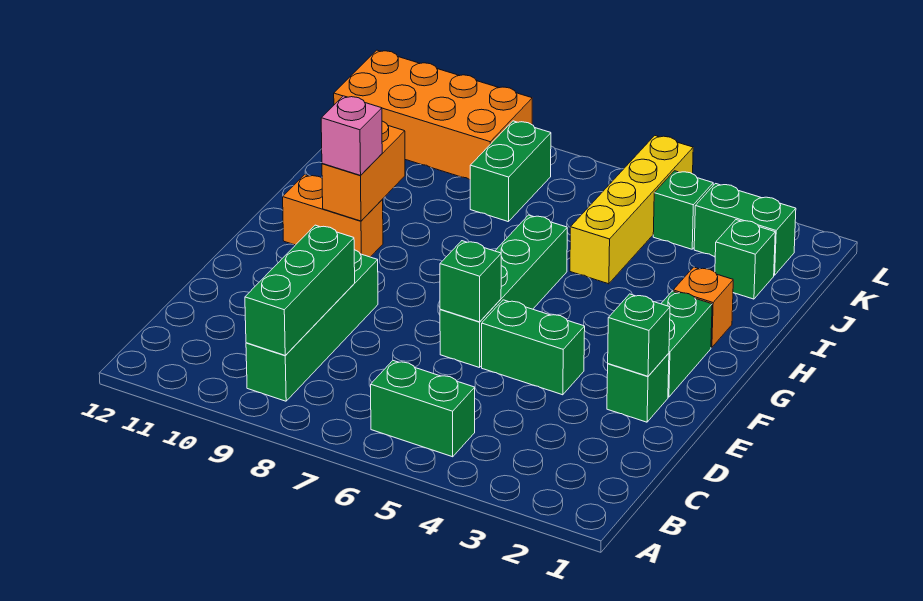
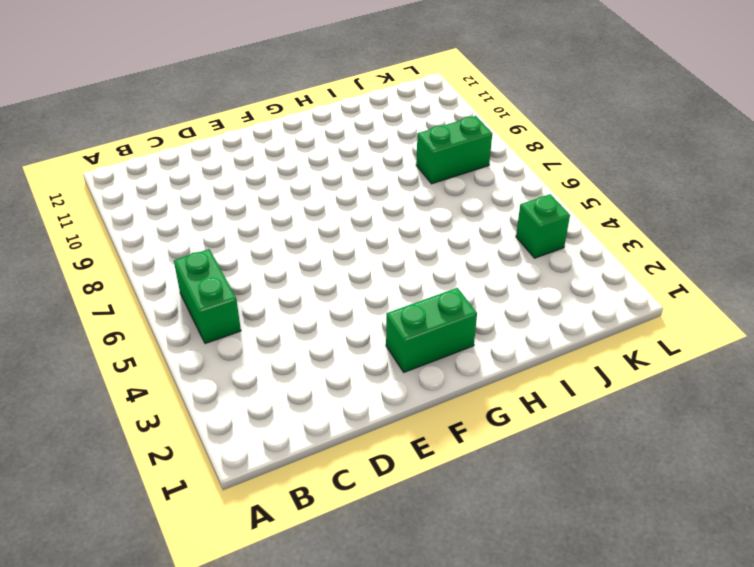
none -> green brick B9:E9 level 1
none -> green brick E2 level 1
none -> green brick E4:E5 level 1

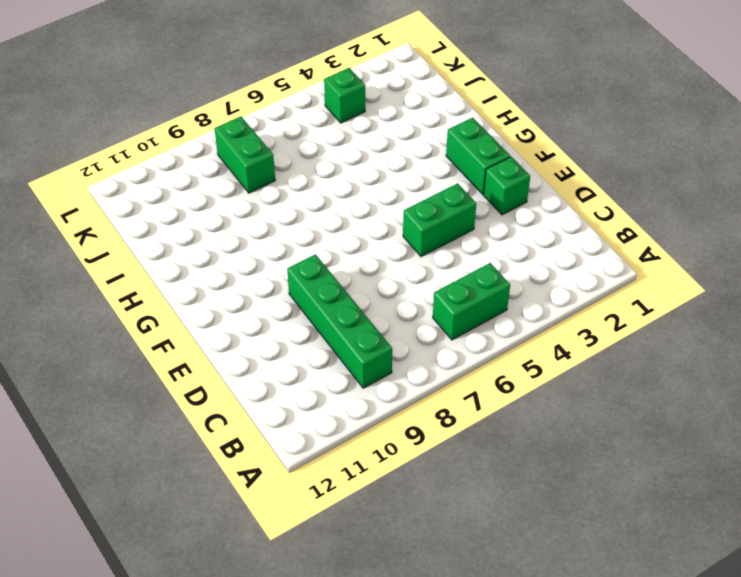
none -> green brick E6:H6 level 1
none -> orange brick G10:G11 level 1
none -> orange brick H2 level 1

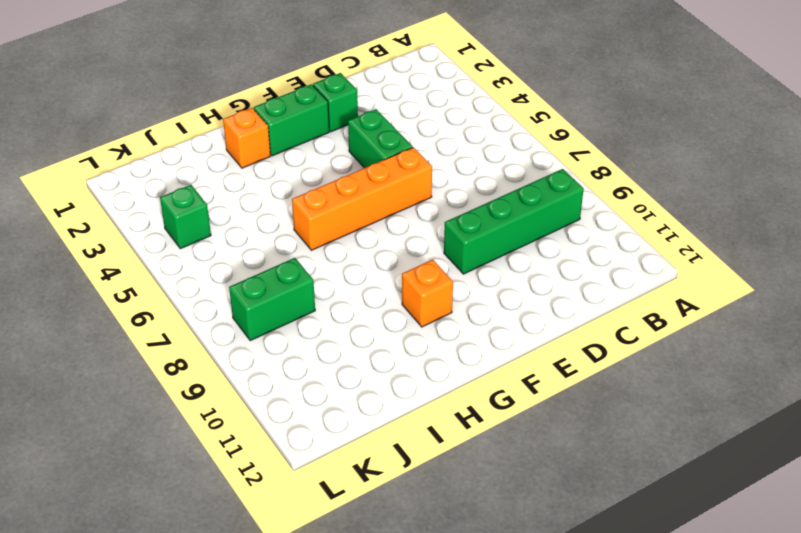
orange brick E6:H6 level 1 -> green brick E6:H6 level 1
orange brick G10 level 1 -> orange brick G10:G11 level 1
none -> green brick B5:B6 level 1
none -> yellow brick I5:L5 level 1
none -> green brick J2 level 1

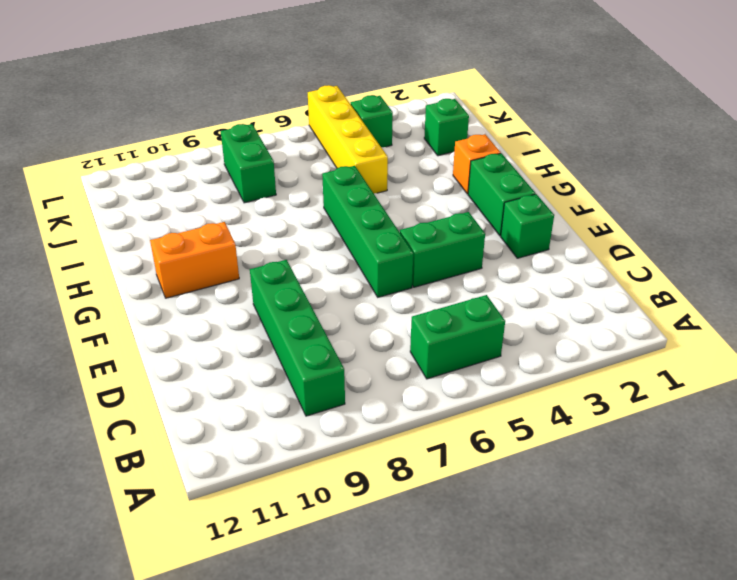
none -> green brick K2:K3 level 1
none -> orange brick K9:L12 level 1
none -> green brick B9:D9 level 2

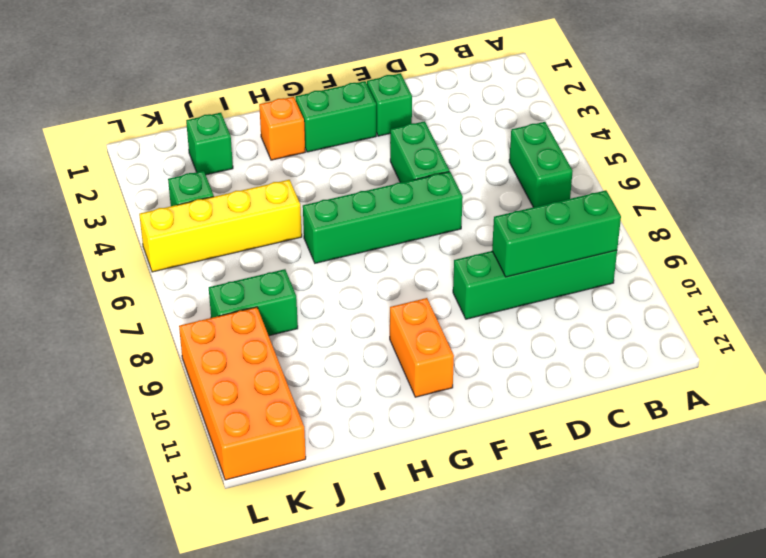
none -> green brick K2:K3 level 1
none -> green brick E2 level 2
none -> green brick E6 level 2

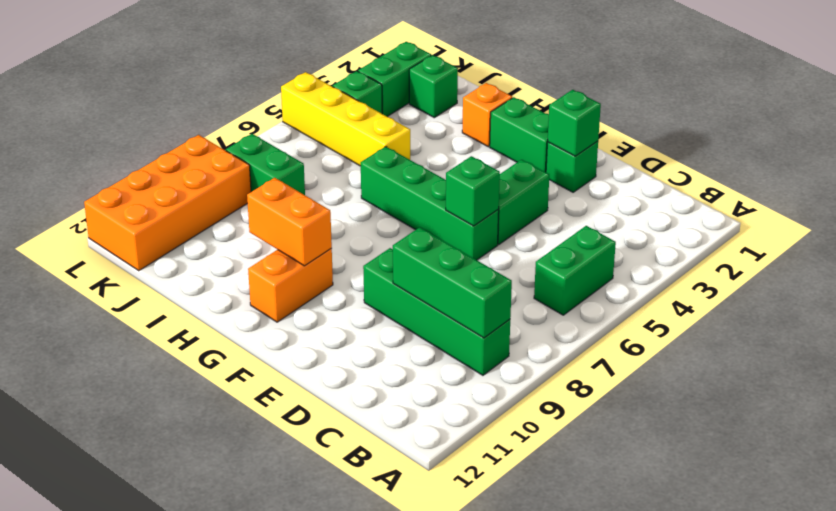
none -> pink brick G10 level 3

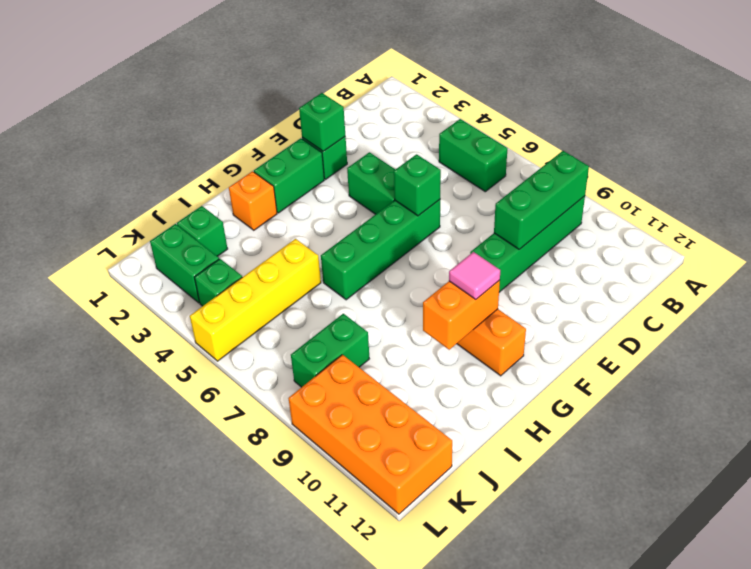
pink tile G10 level 3 -> pink brick G10 level 3

